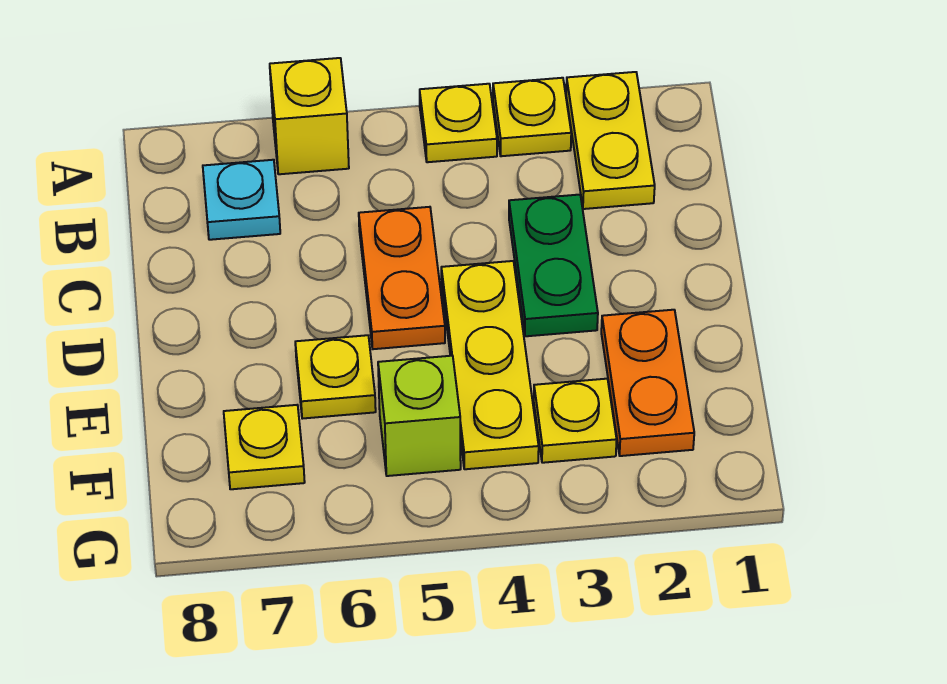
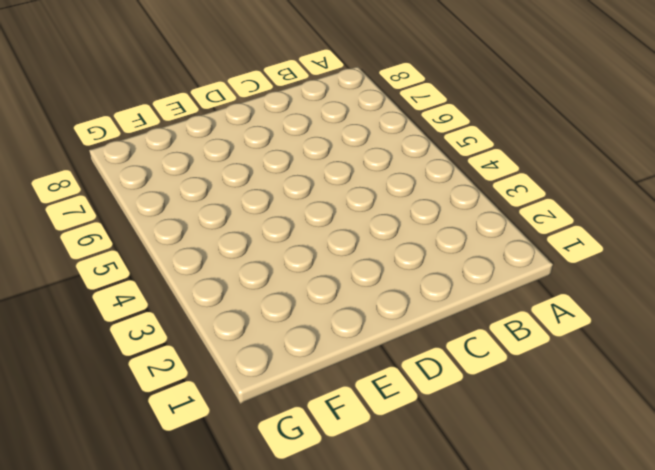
none -> yellow plate A2:B2 level 1
none -> yellow plate A3 level 1
none -> yellow plate A4 level 1

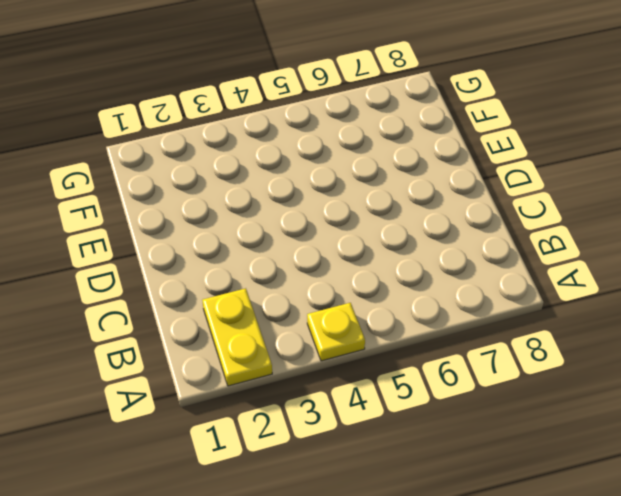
none -> yellow plate A3 level 1
none -> yellow brick A6 level 1
none -> cyan plate B7 level 1

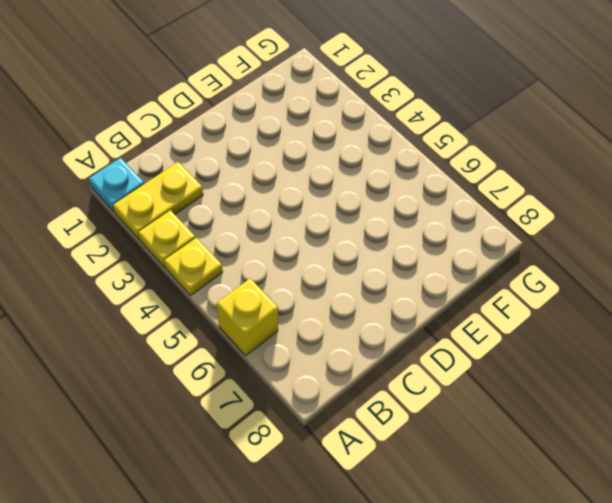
cyan plate A1 level 1 -> cyan plate B7 level 1
none -> green plate C3:D3 level 1
none -> orange plate C5:D5 level 1
none -> yellow plate D4:F4 level 1

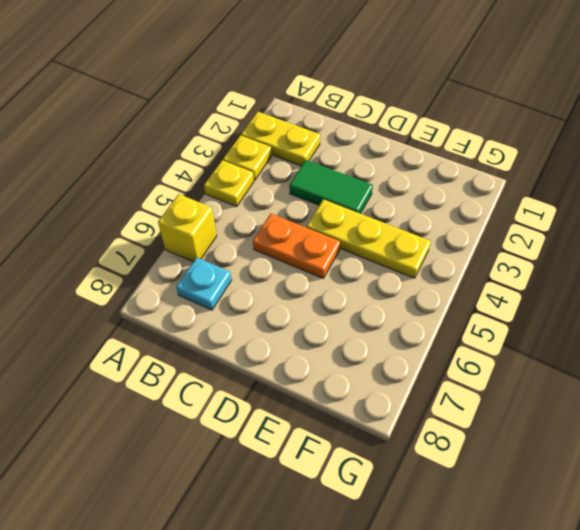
green tile C3:D3 level 1 -> green plate C3:D3 level 1
none -> orange plate E2:F2 level 1
none -> yellow plate E6 level 1
none -> yellow plate F3 level 1

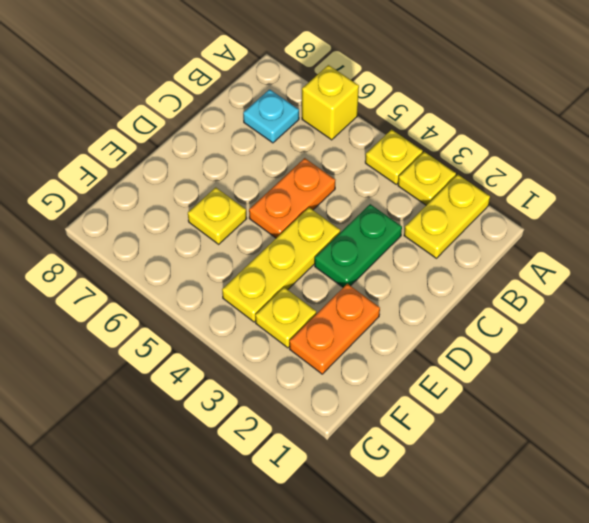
none -> lime brick F5 level 1
none -> yellow plate F7 level 1

